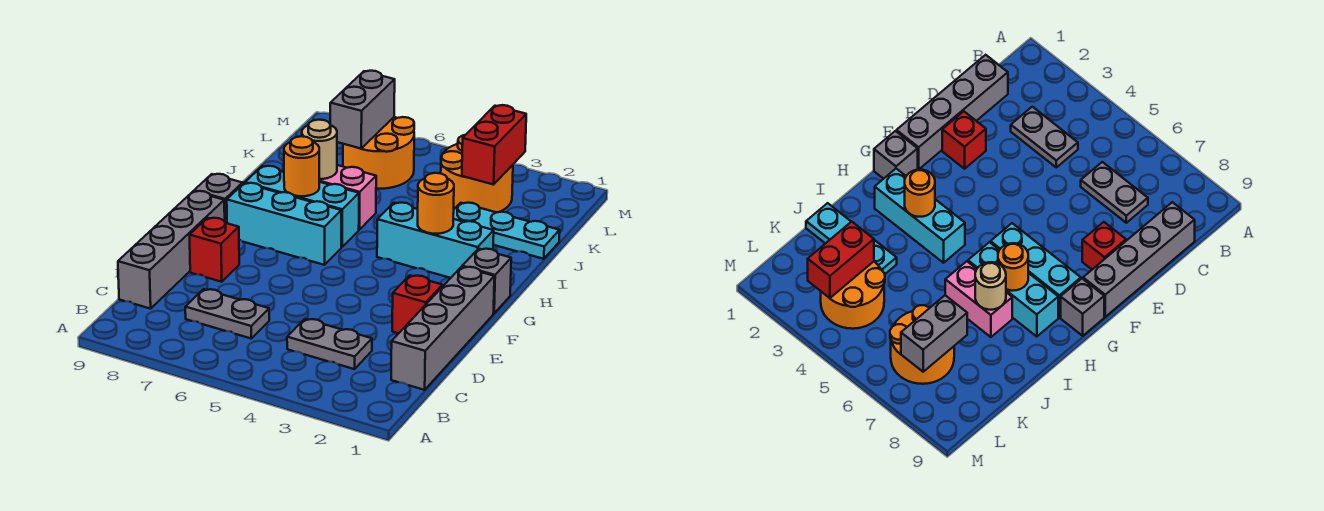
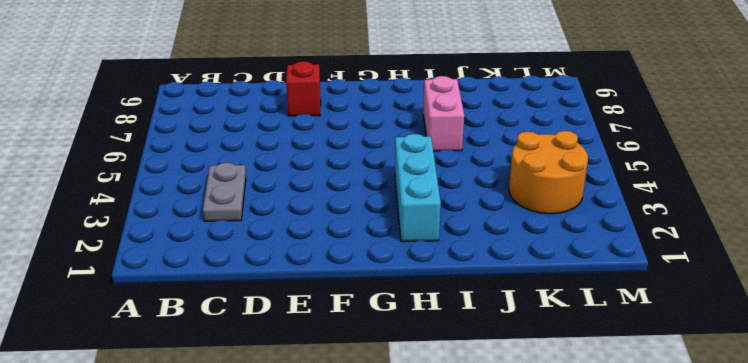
none -> grey brick C1:F1 level 1
none -> grey plate C6:C7 level 1
none -> grey brick C9:F9 level 1

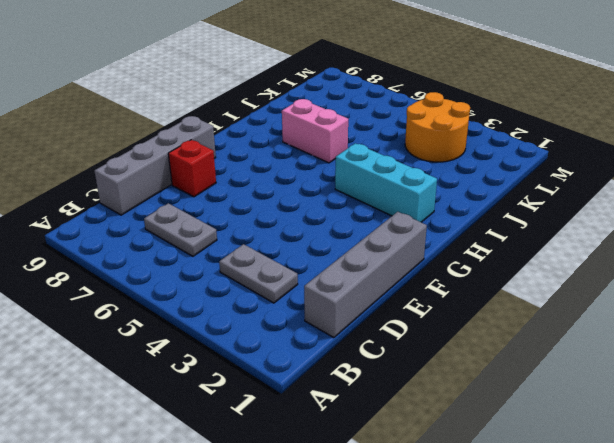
none -> red brick E2 level 1
none -> grey brick G1 level 1
none -> cyan brick G6:G8 level 1

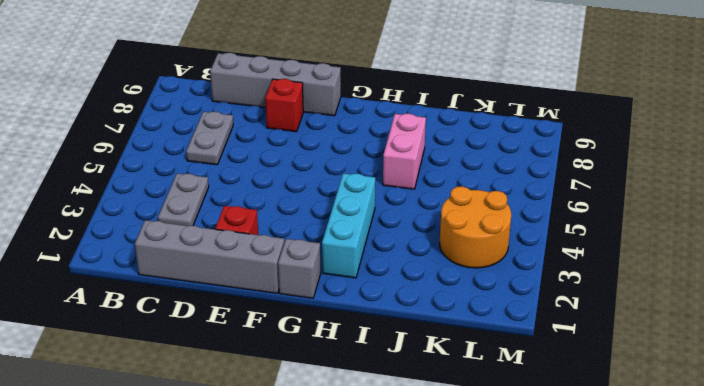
none -> cyan brick G6:G8 level 1
none -> grey brick G9 level 1
none -> cyan brick H6:H8 level 1

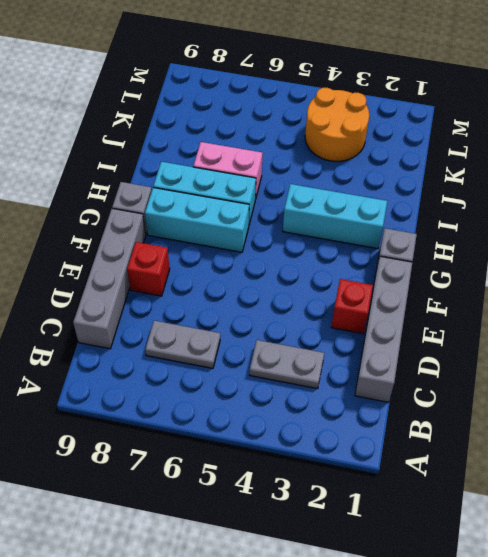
none -> cyan plate J1:J3 level 1
none -> orange round brick K6:L7 level 1
none -> orange round brick H3 level 2

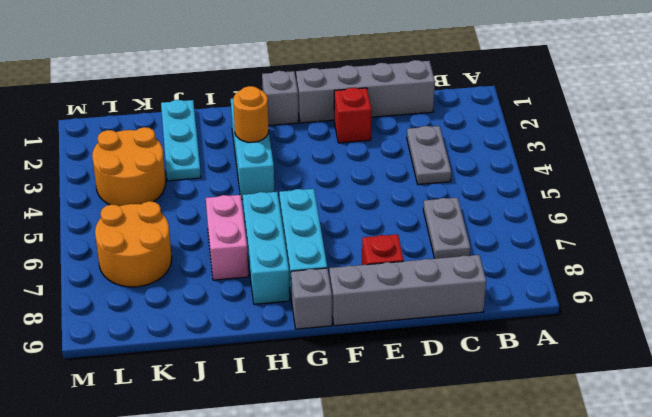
none -> orange round brick H7 level 2
none -> tan round brick I7 level 2
none -> red brick K3:L3 level 2

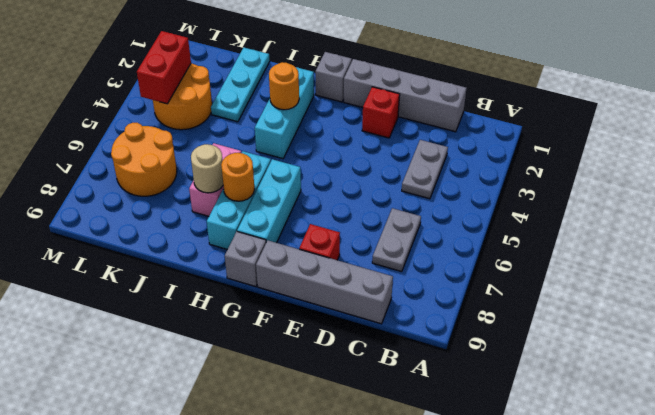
red brick L3:L4 level 2 -> red brick K3:L3 level 2
none -> grey brick K7:L7 level 2

